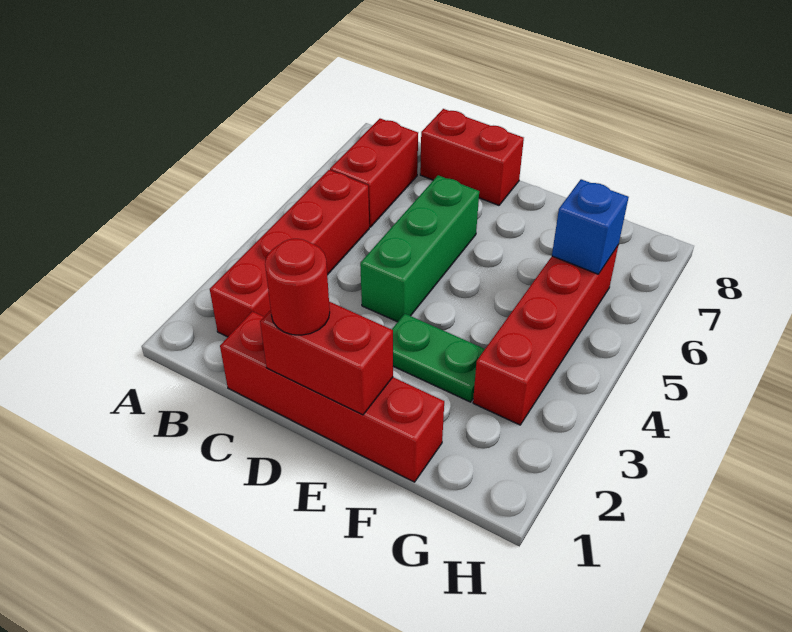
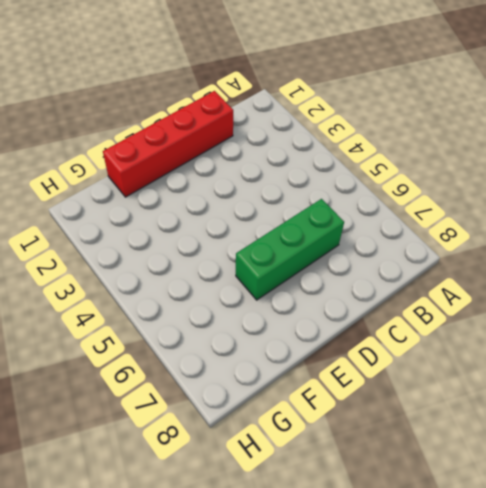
green brick C6:E6 level 1 -> green brick D4:D6 level 1
none -> red brick B2:B5 level 1
none -> red brick B6:B7 level 1

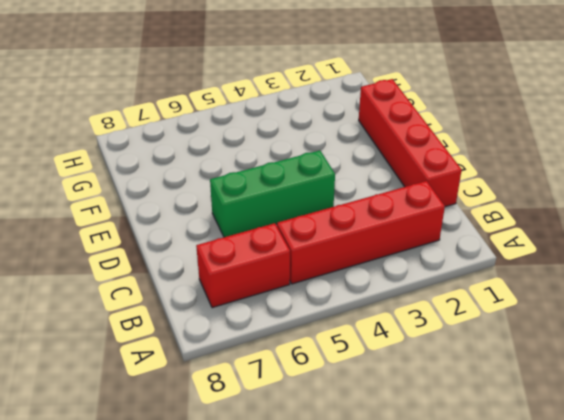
none -> red brick C8:D8 level 1
none -> green plate E3:F3 level 1

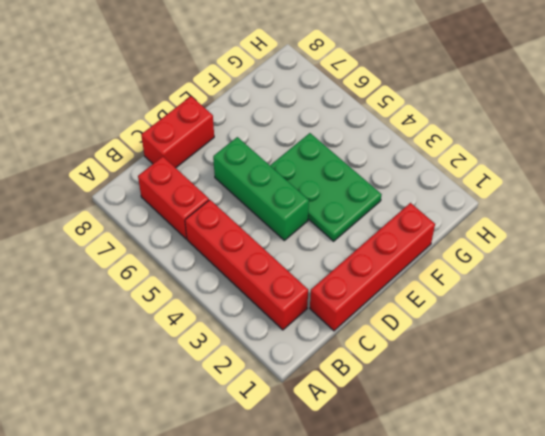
green plate E3:F5 level 1 -> green plate E3:F3 level 1
none -> red brick G3:G6 level 1
none -> red brick D1:E1 level 2

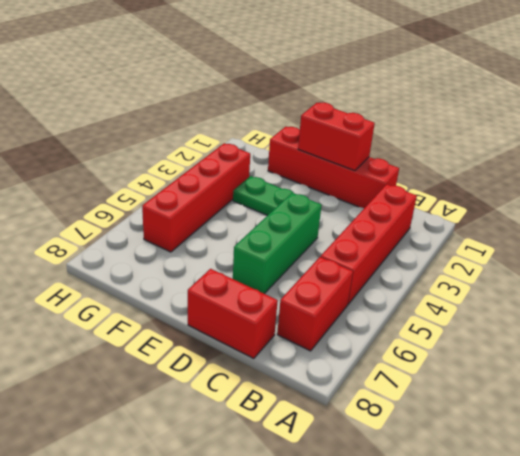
none -> blue brick G6 level 2
none -> red round brick D1 level 3

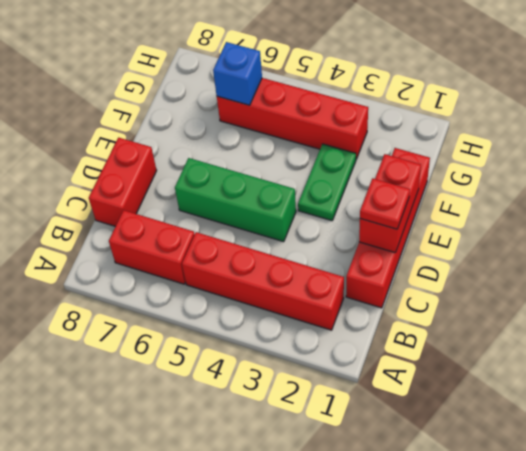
red plate D1 level 3 -> red round brick D1 level 3

